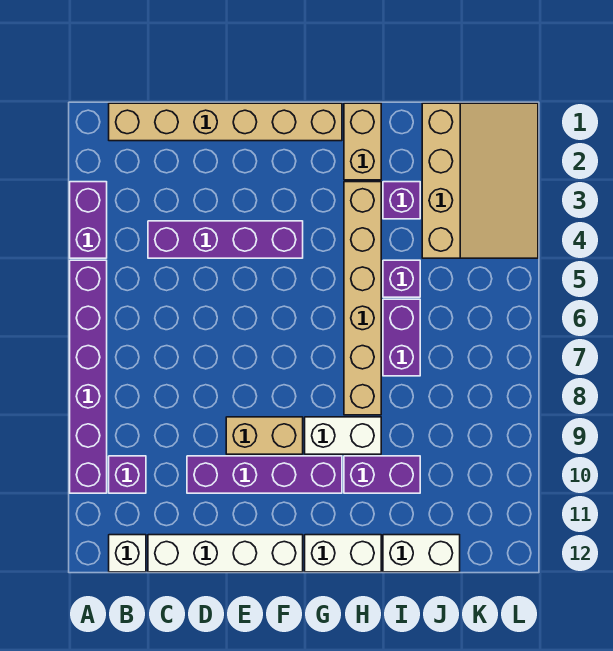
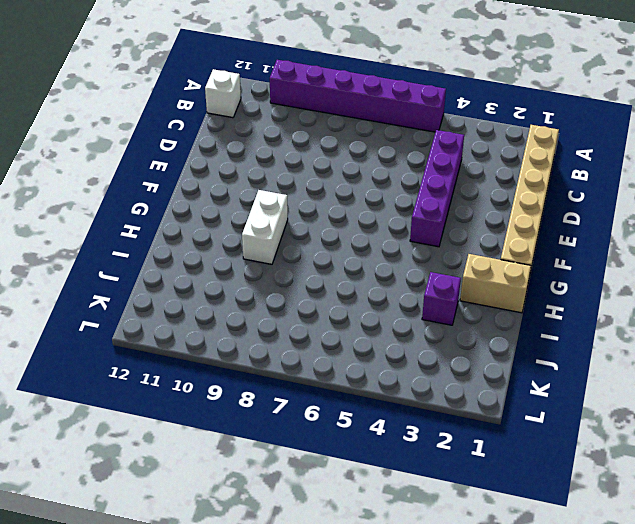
none -> purple brick A3:A4 level 1
none -> purple brick B10 level 1
none -> white brick C12:F12 level 1

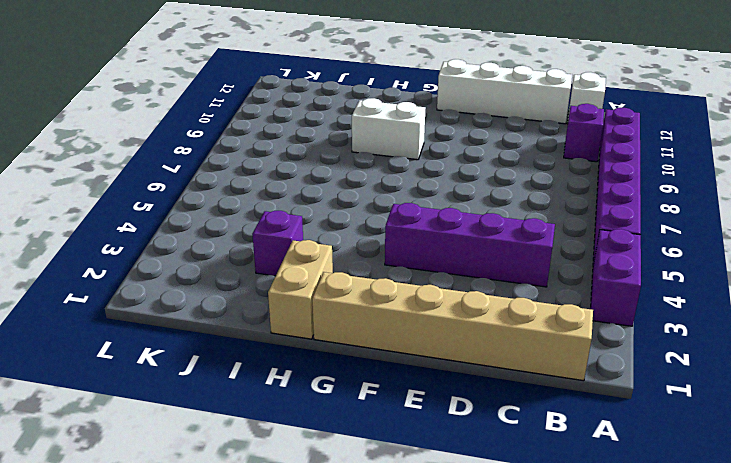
none -> purple brick D10:G10 level 1
none -> tan brick E9:F9 level 1
none -> white brick G12:H12 level 1

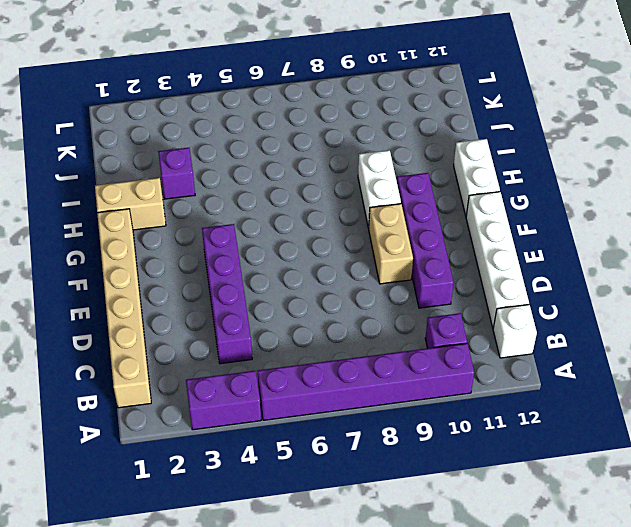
none -> tan brick H3:H8 level 1
none -> purple brick H10:I10 level 1
none -> purple brick I5 level 1

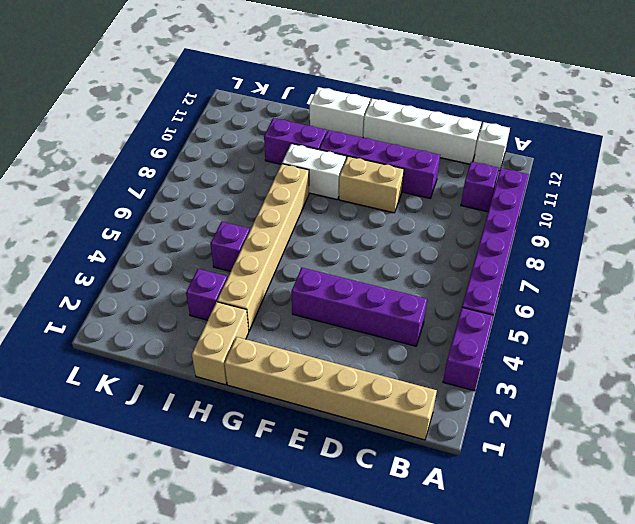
none -> purple brick I6:I7 level 1
none -> white brick I12:J12 level 1
none -> tan slope J1:L4 level 1 top J

